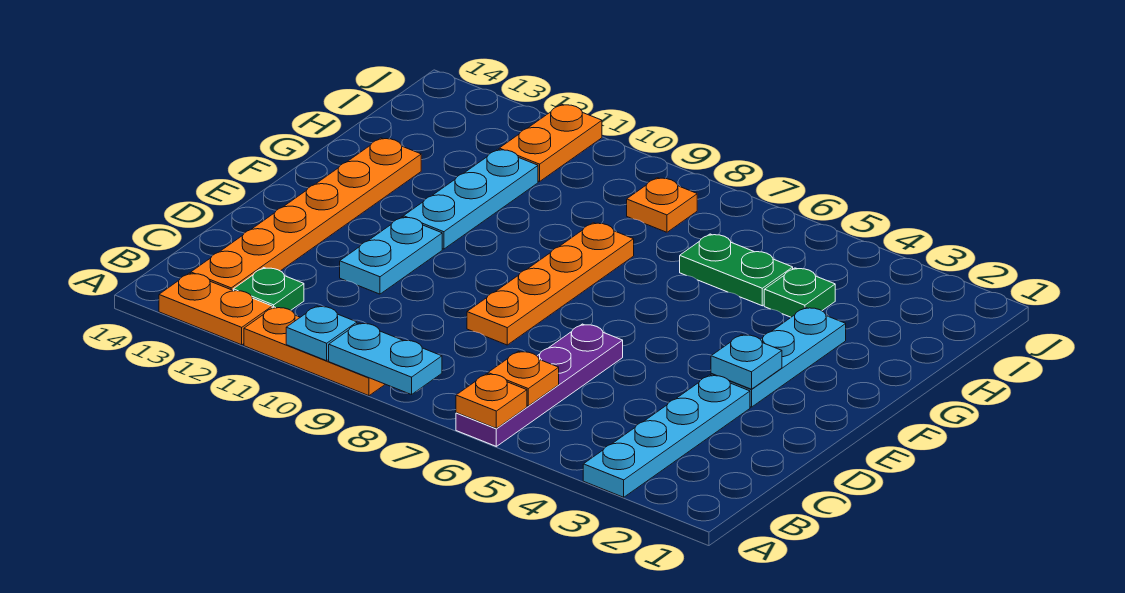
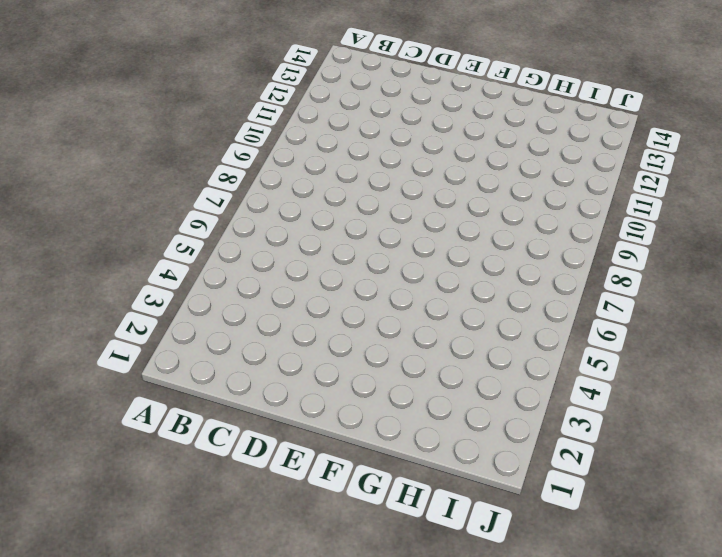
none -> cyan plate A3:D3 level 1
none -> purple plate A6:D6 level 1
none -> orange plate A9:A11 level 1

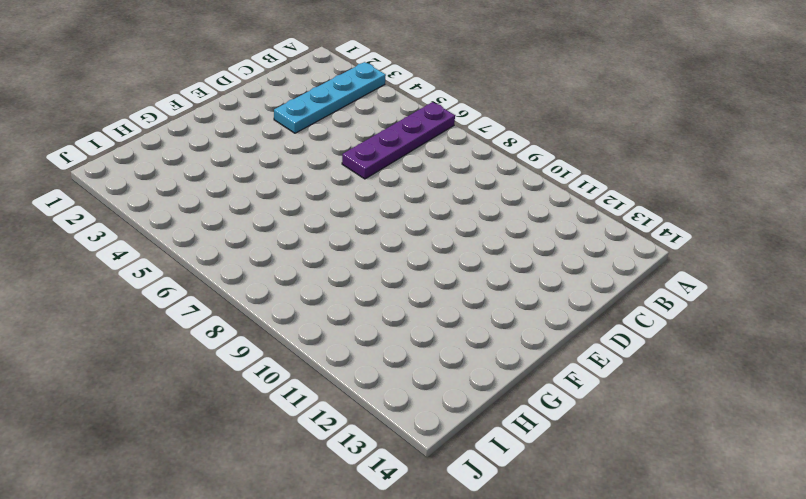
none -> orange plate A9:A11 level 1
none -> orange plate A12:A13 level 1
none -> green plate B12 level 1

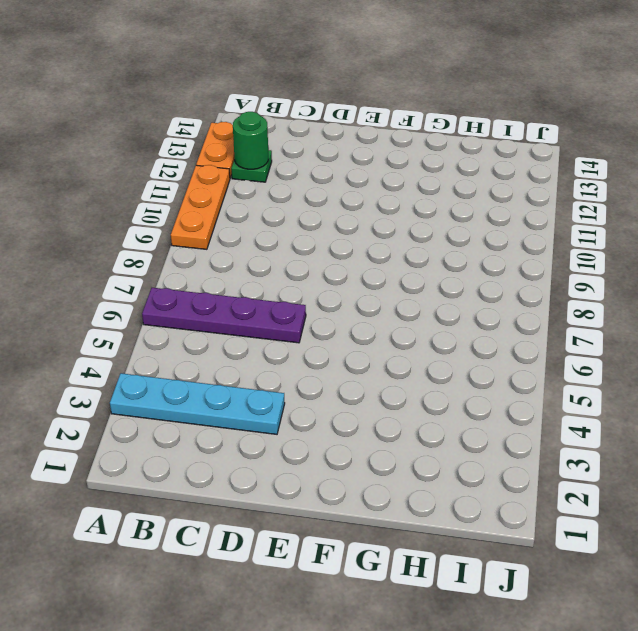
green round brick B12 level 2 -> none
none -> orange plate B13:G13 level 1
none -> orange plate D8:G8 level 1
none -> cyan plate D11:E11 level 1

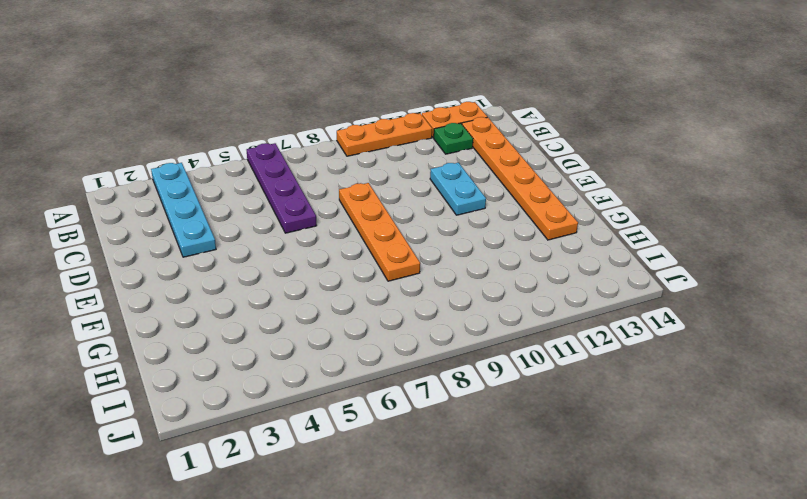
none -> cyan plate E3:G3 level 1
none -> cyan plate F11:H11 level 1
none -> green plate H4 level 1

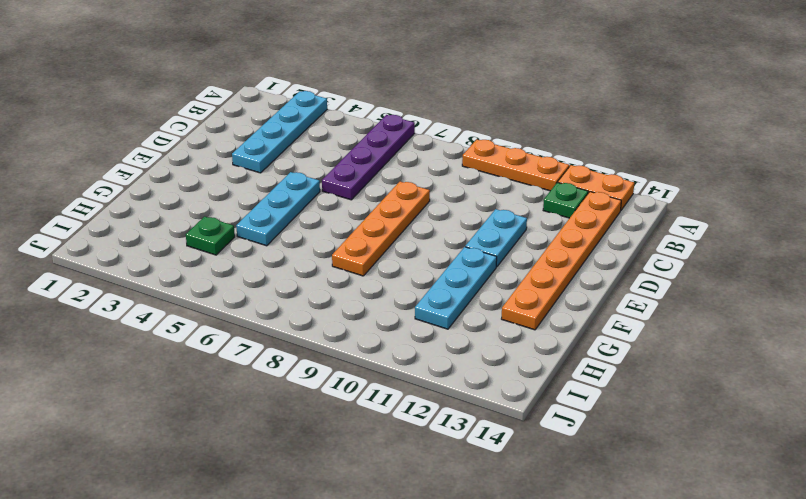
cyan plate E5:G5 level 1 -> cyan plate E3:G3 level 1
none -> green plate H5:H6 level 1
none -> orange plate I8 level 1
none -> orange plate I11:J11 level 1

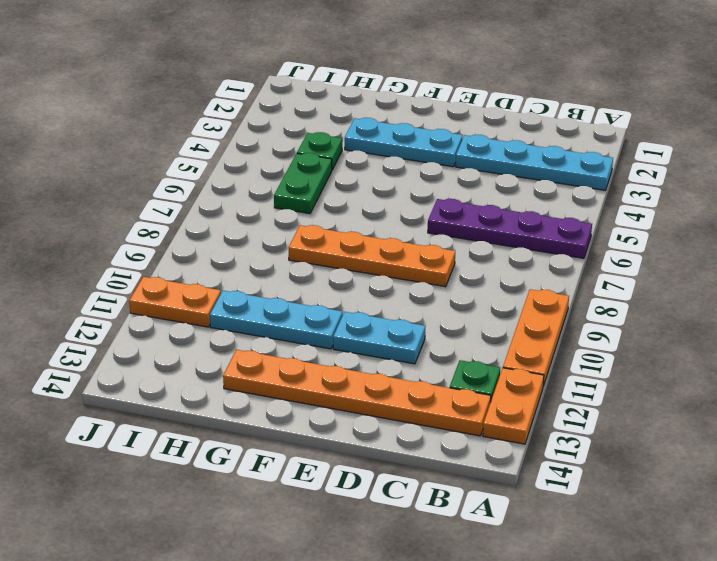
none -> orange plate I8 level 1
none -> orange plate A6 level 2
none -> cyan plate A8:A9 level 2

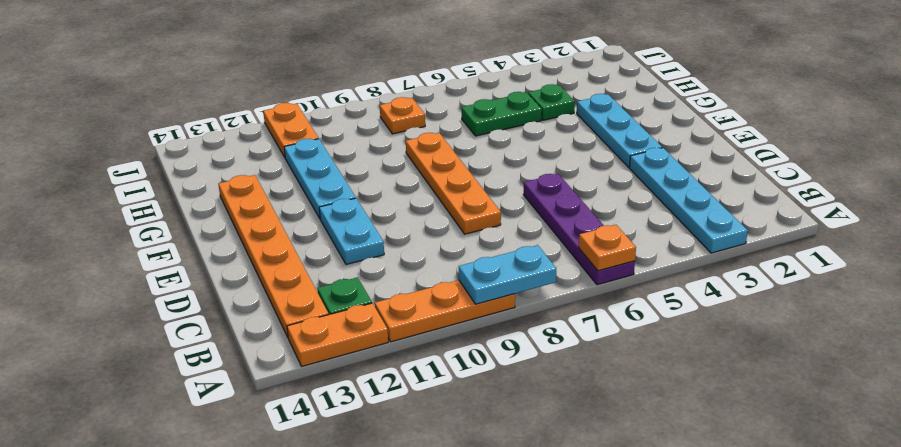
none -> cyan plate A10 level 2
none -> orange plate B6 level 2
none -> cyan plate E3 level 2

